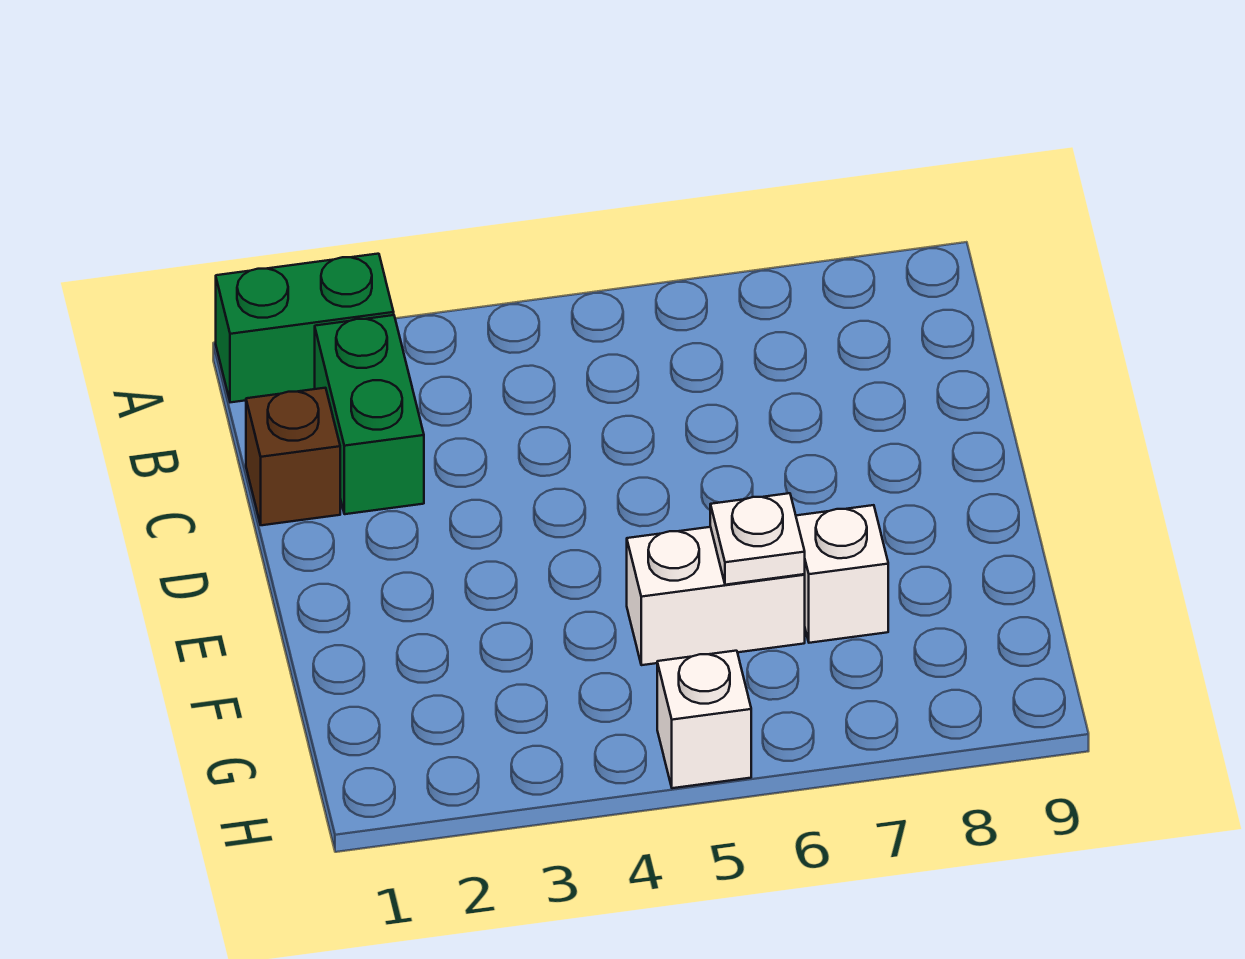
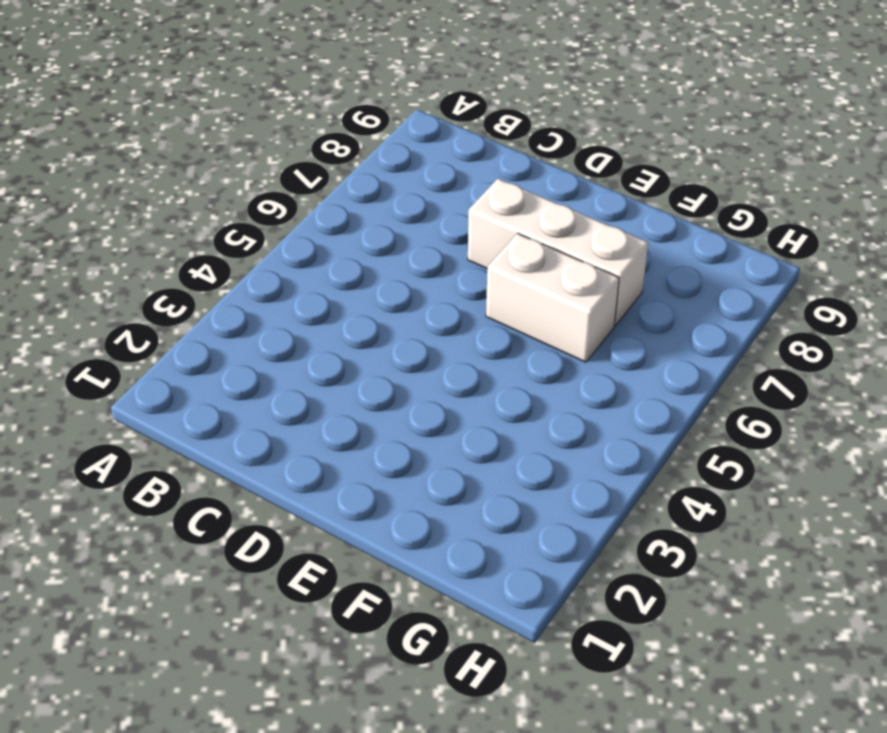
white brick D7:F7 level 1 -> white brick F7 level 1
white brick E6:F6 level 1 -> white brick F5:F6 level 1
none -> green brick A1:A2 level 1
none -> green brick B2:C2 level 1

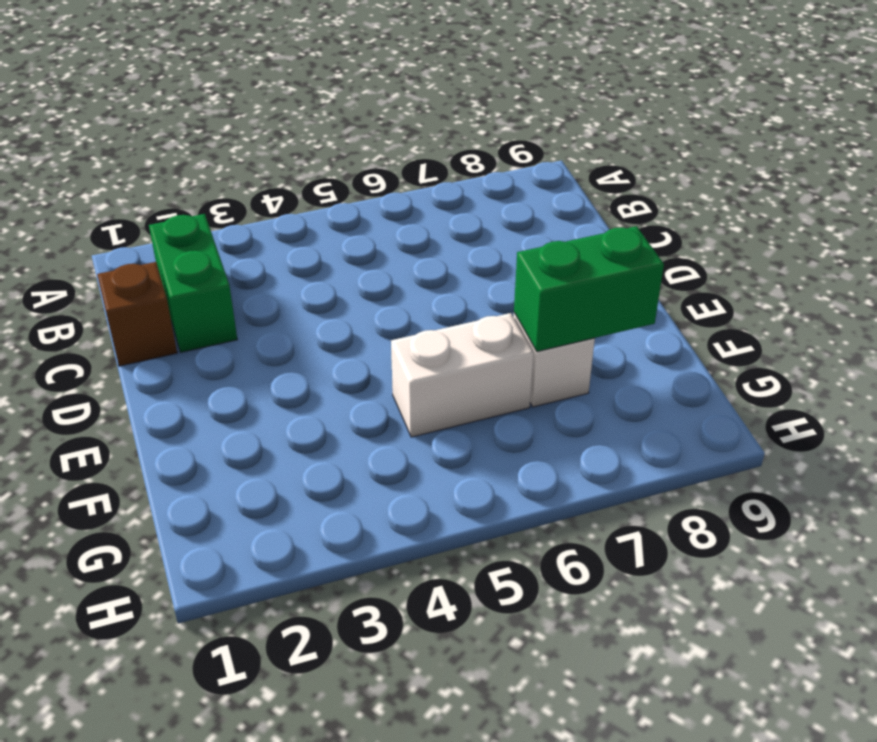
green brick F7:F8 level 2 -> green brick A1:A2 level 1
none -> white brick H5 level 1
none -> white plate F6 level 2

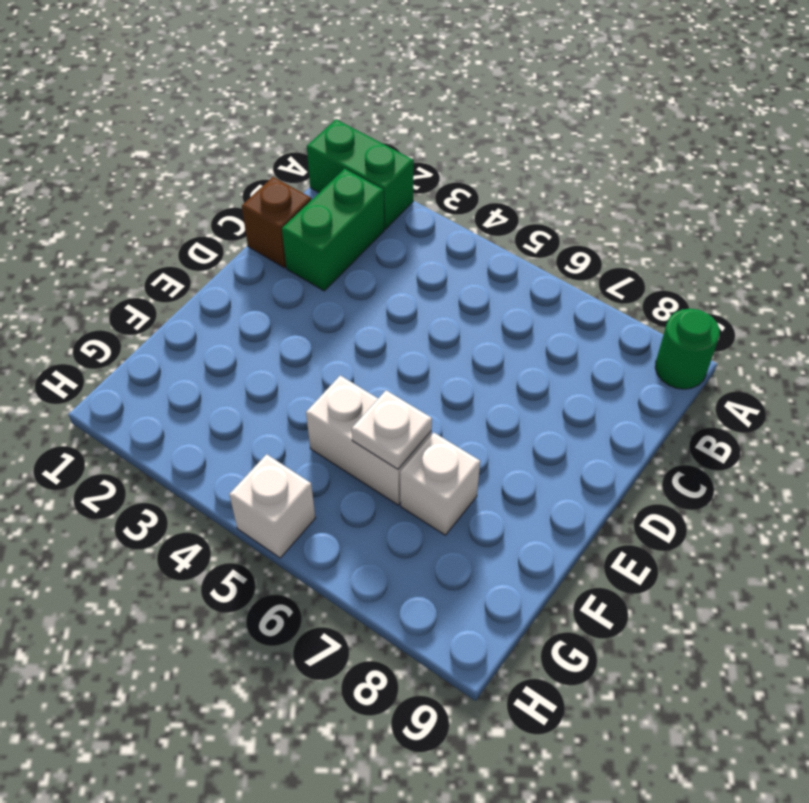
green round brick A9 level 1 -> none

